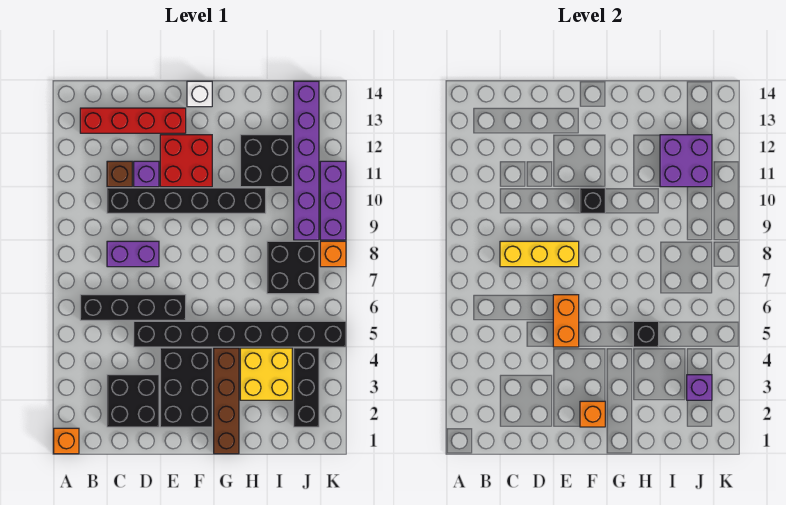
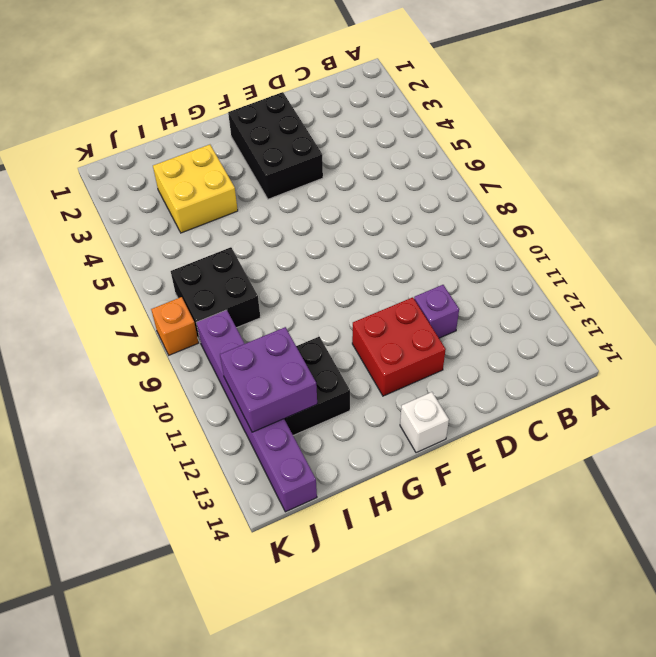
none -> orange brick A1 level 1
none -> black brick B6:E6 level 1
none -> red brick B13:E13 level 1

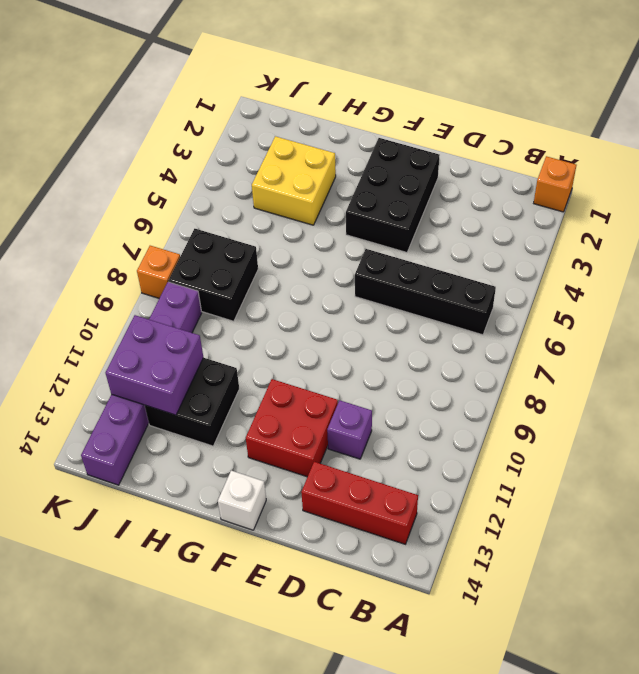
red brick B13:D13 level 1 -> red brick B13:E13 level 1
none -> black brick C2:D3 level 1
none -> purple brick C8:D8 level 1
none -> black brick C10:H10 level 1

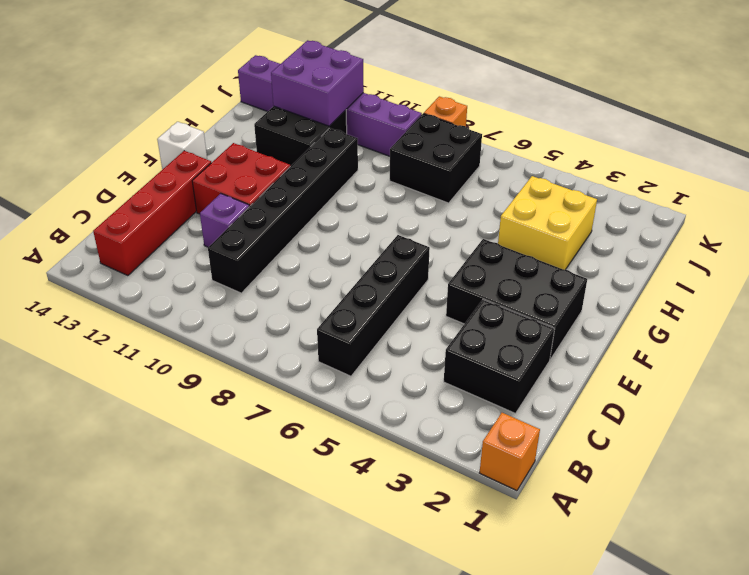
none -> purple brick C8:D8 level 1
none -> brown brick C11 level 1
none -> black brick D5:K5 level 1

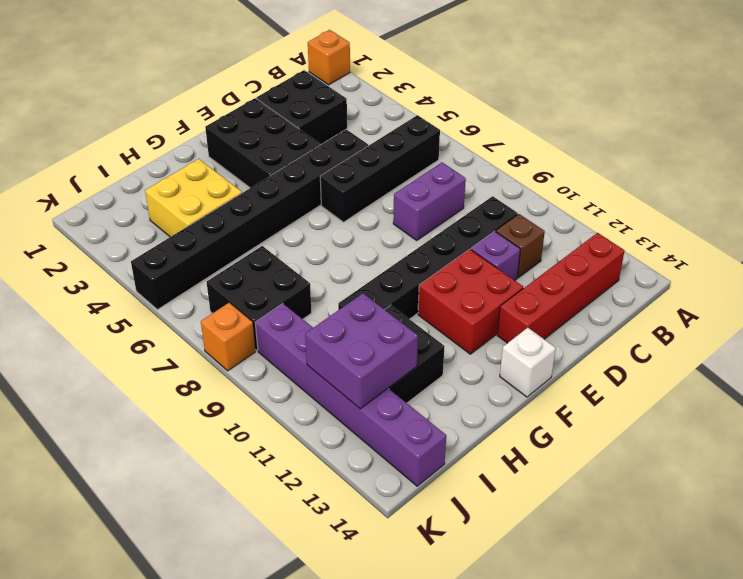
none -> brown brick G1:G4 level 1
none -> black brick J2:J4 level 1
none -> purple brick K9:K11 level 1

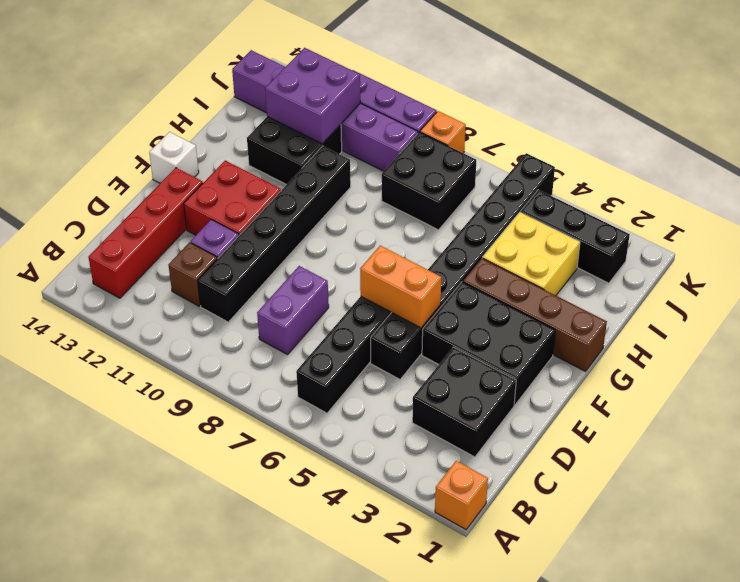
none -> yellow brick C8:E8 level 2
none -> orange brick F2 level 2
none -> black brick F10 level 2

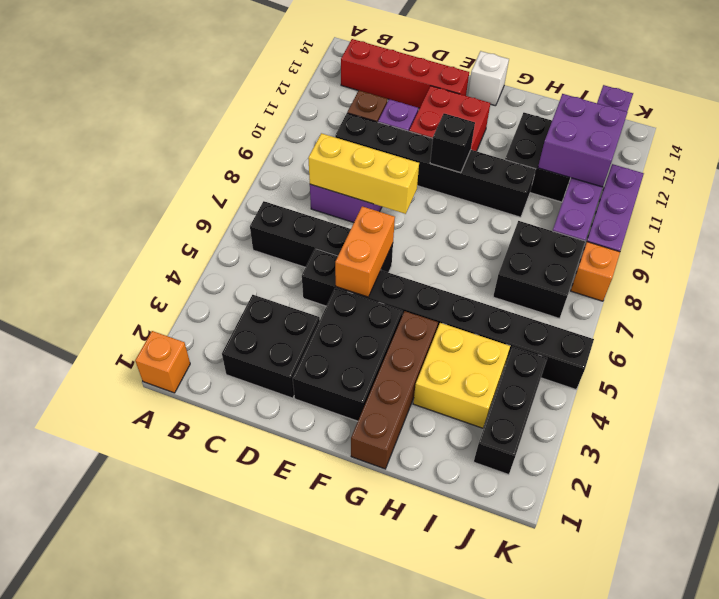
none -> orange brick F2 level 2
none -> black brick H5 level 2
none -> purple brick J3 level 2

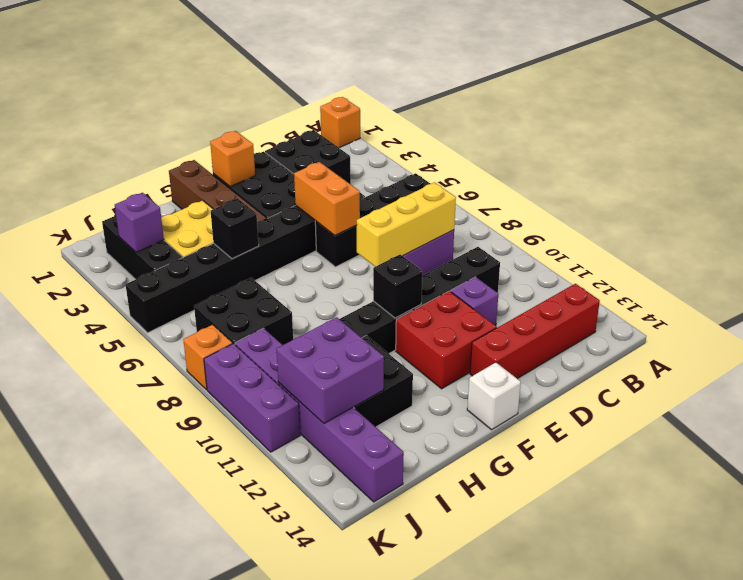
none -> brown brick C11 level 1

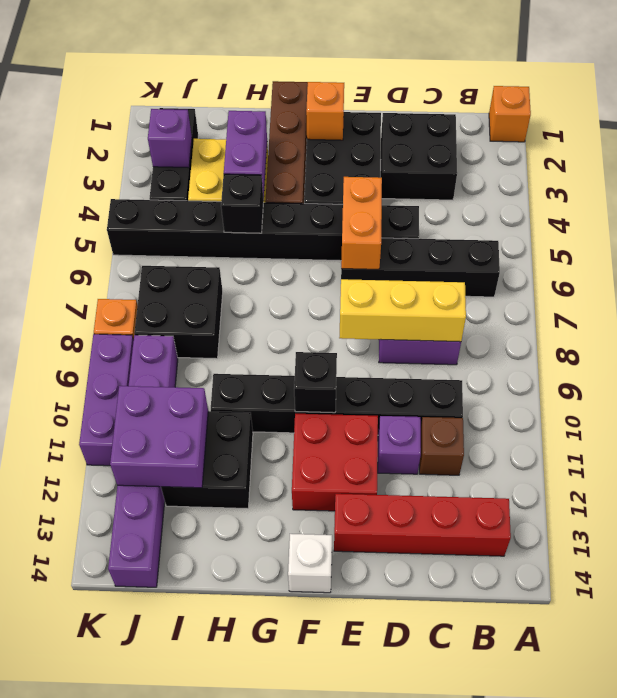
purple brick H3:H4 level 2 -> none

